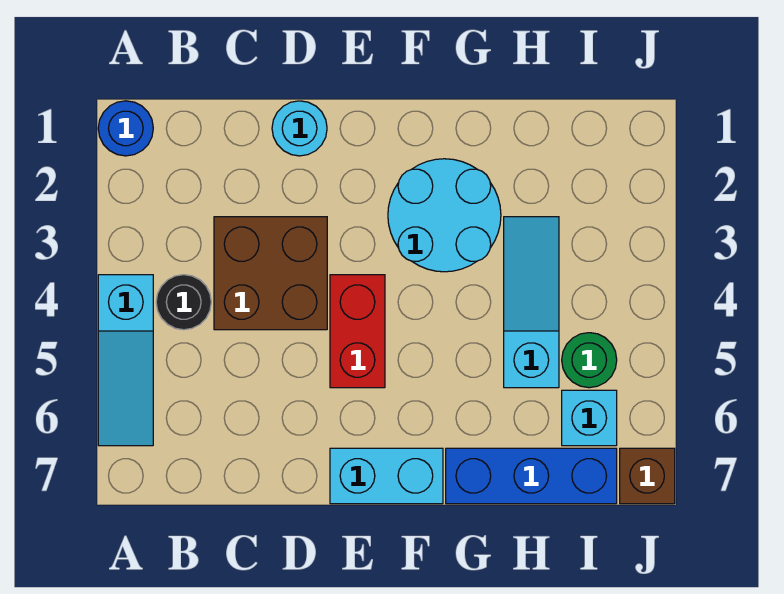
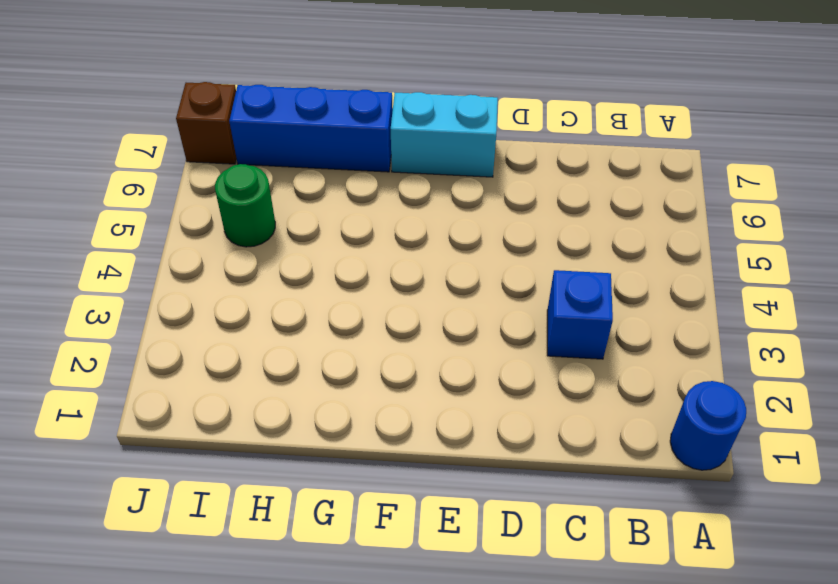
blue brick C3 level 1 -> brown brick C3:D4 level 1
none -> cyan slope A4:A6 level 1 top 4
none -> black round brick B4 level 1
none -> cyan round brick D1 level 1

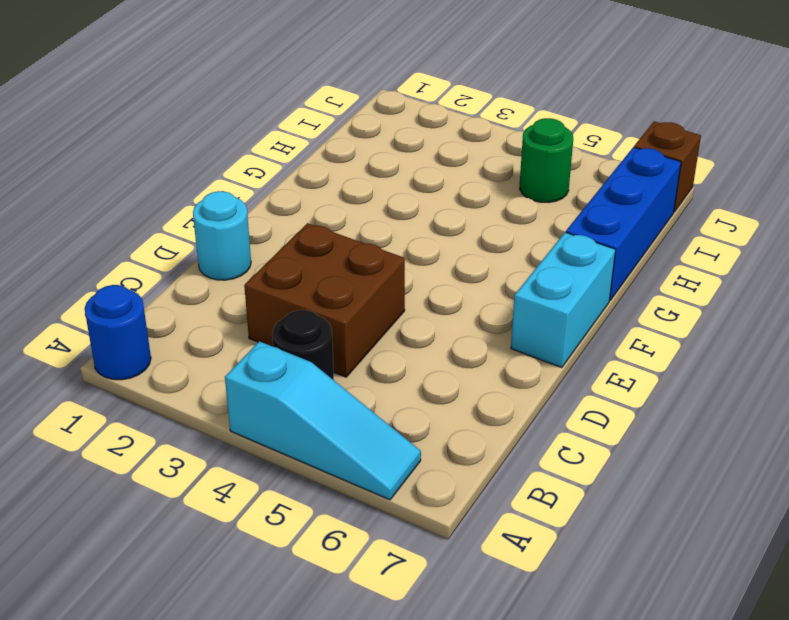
none -> red brick E4:E5 level 1
none -> cyan round brick F2:G3 level 1
none -> cyan slope H3:H5 level 1 top 5

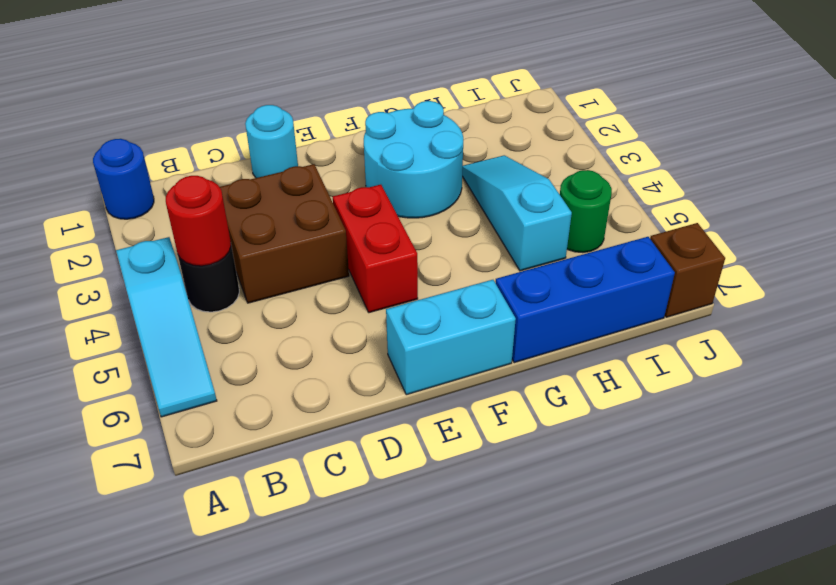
red round brick B4 level 2 -> none
none -> cyan brick I6 level 1

